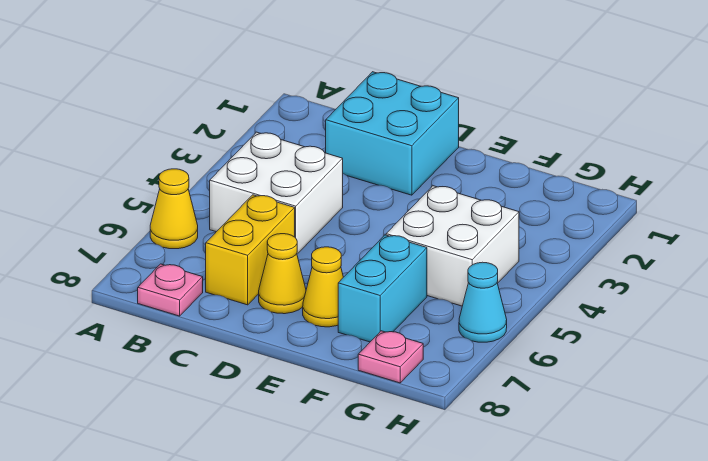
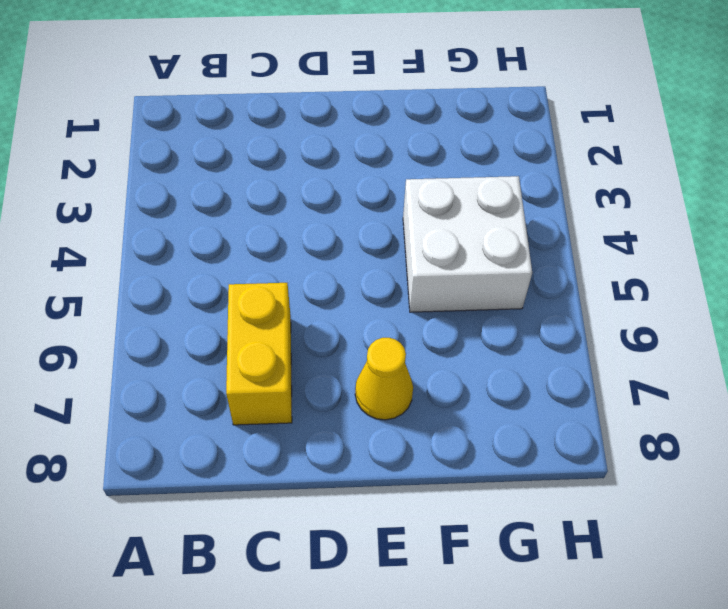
none -> yellow cone A6 level 1
none -> white brick B4:C5 level 1

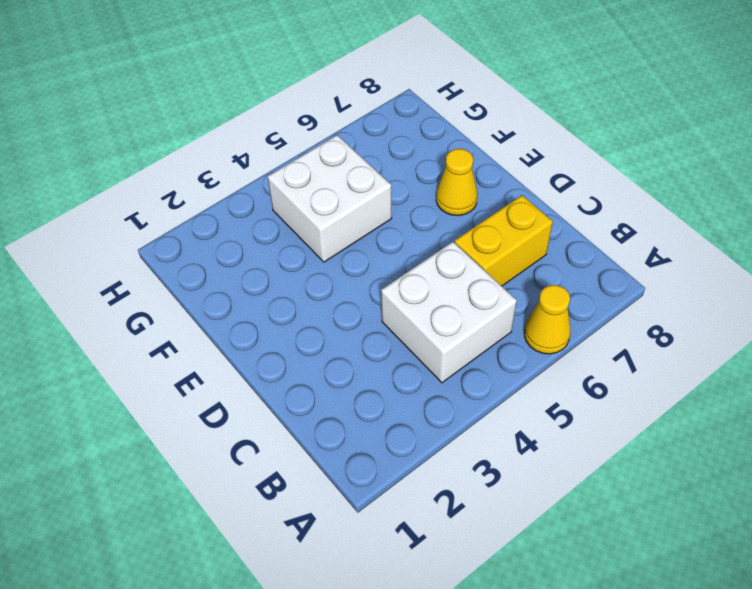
none -> pink plate B8 level 1
none -> cyan brick C1:D2 level 1

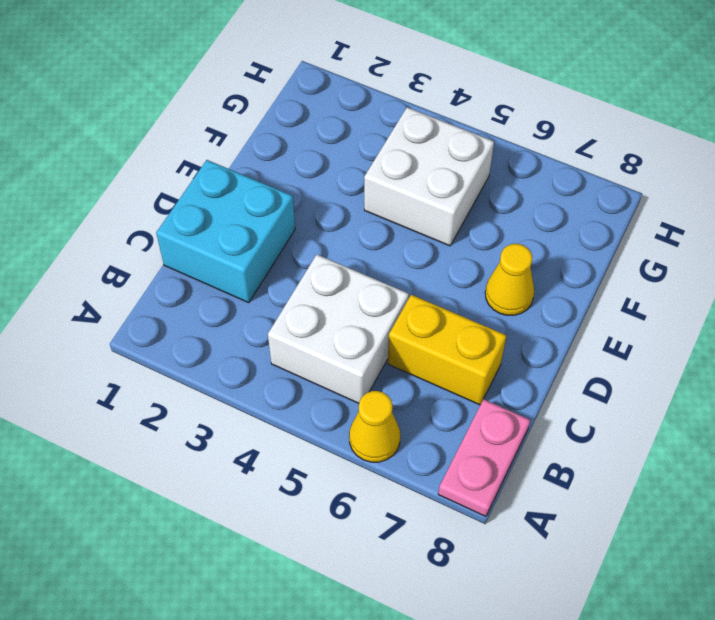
pink plate A8:B8 level 1 -> pink plate B8 level 1
none -> yellow cone D7 level 1
none -> cyan brick F6:F7 level 1

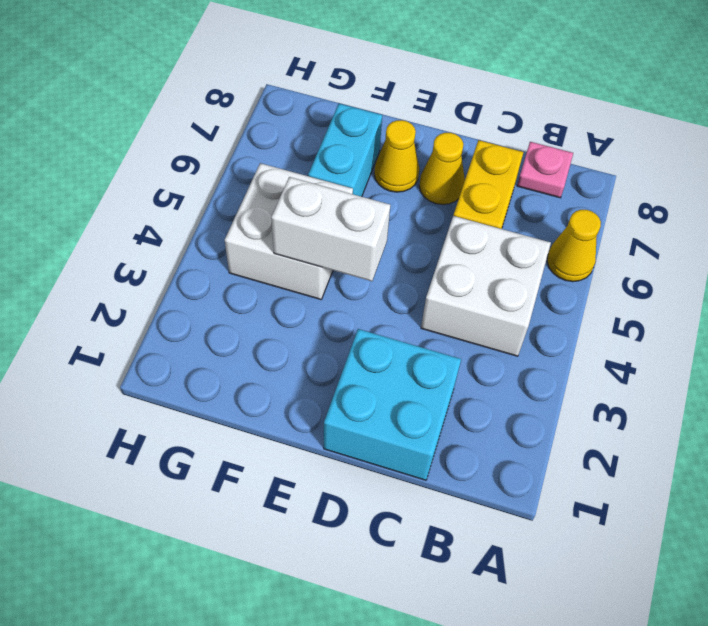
white brick E4:F4 level 2 -> none
none -> pink plate G8 level 1
none -> cyan cone H6 level 1

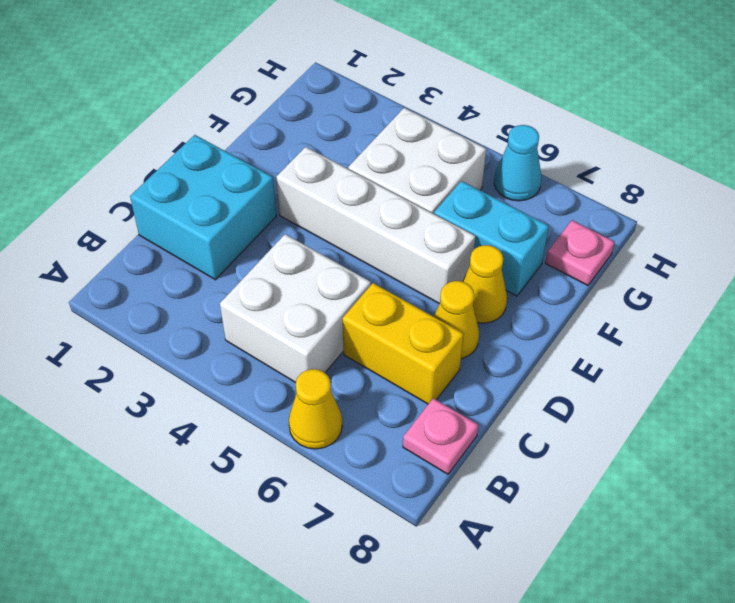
white brick E3:E6 level 1 -> none

